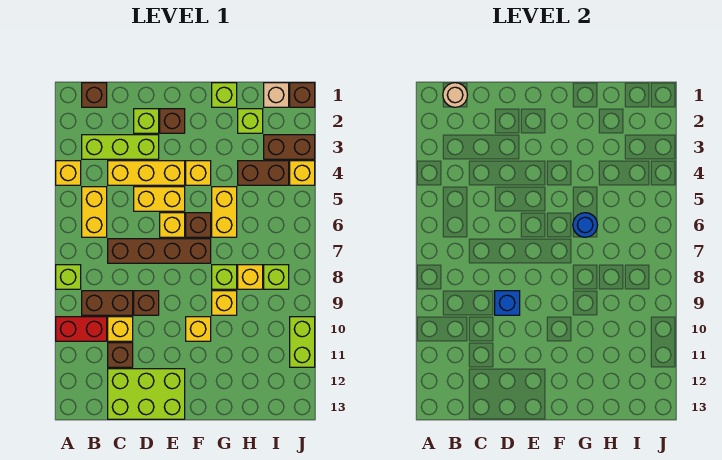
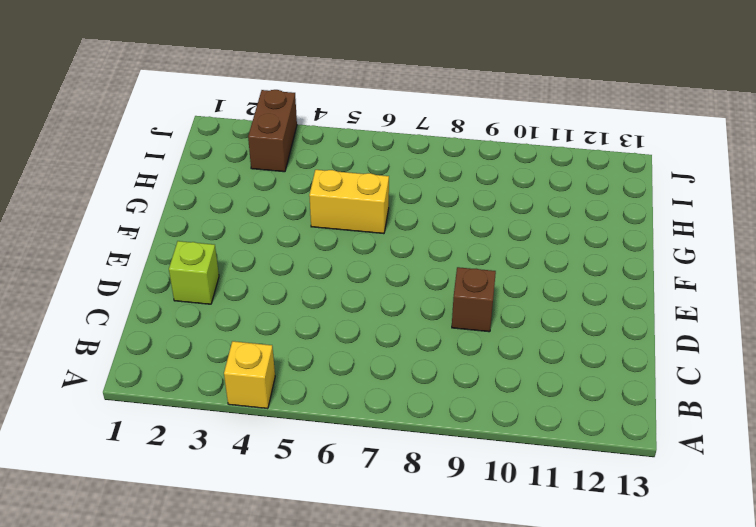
none -> lime brick A8 level 1
none -> red brick A10:B10 level 1
none -> brown brick B1 level 1
none -> lime brick B3:D3 level 1

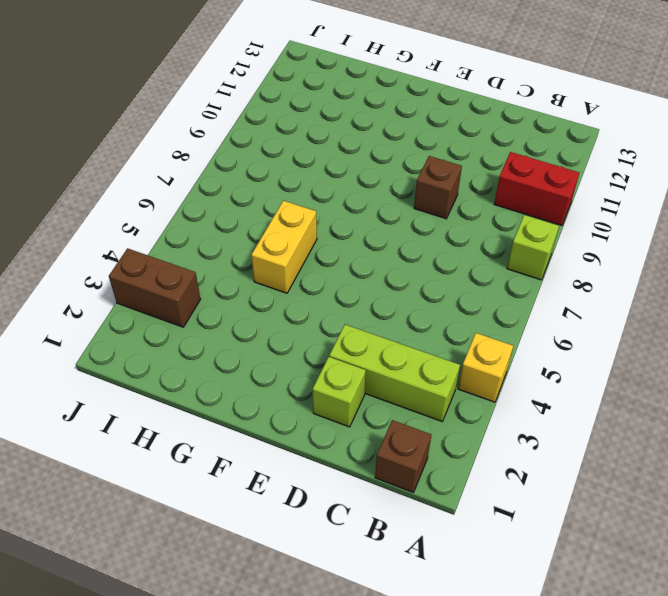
none -> yellow brick B5:B6 level 1
none -> brown brick B9:C9 level 1
none -> yellow brick C4:E4 level 1
none -> brown brick C7:F7 level 1

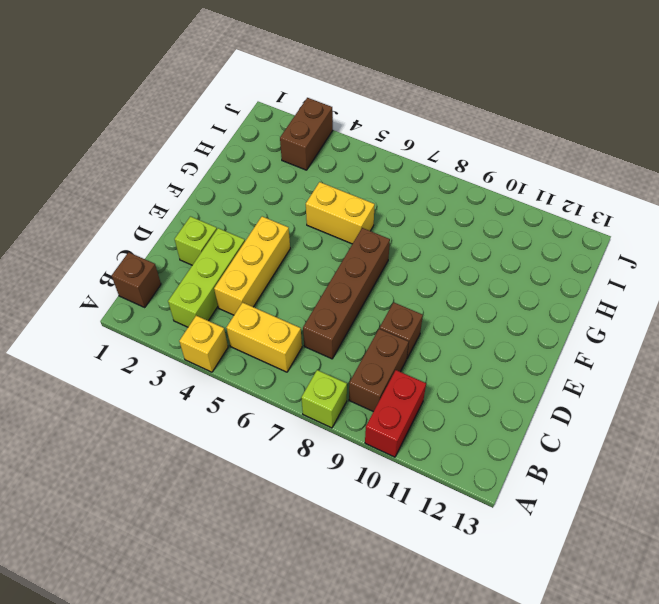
none -> yellow brick C10 level 1
none -> brown brick C11 level 1
none -> lime brick C12:E13 level 1
none -> yellow brick D5:E5 level 1

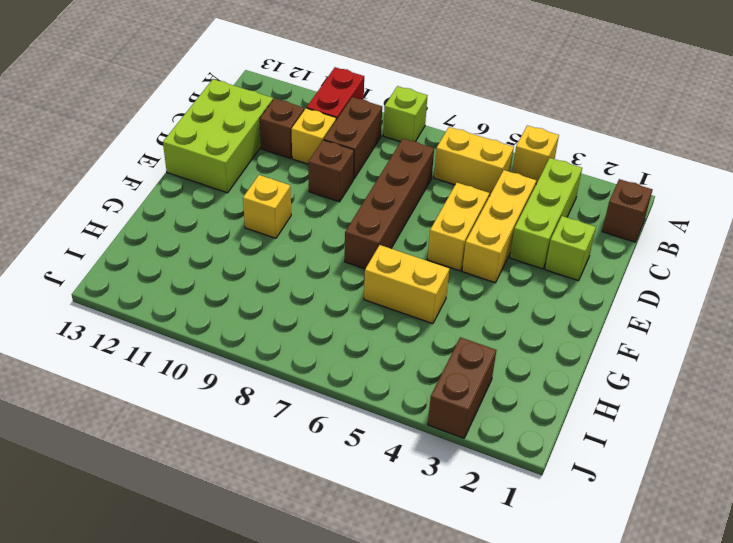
none -> brown brick E2 level 1
none -> yellow brick E6 level 1
none -> yellow brick F4 level 1
none -> brown brick F6 level 1

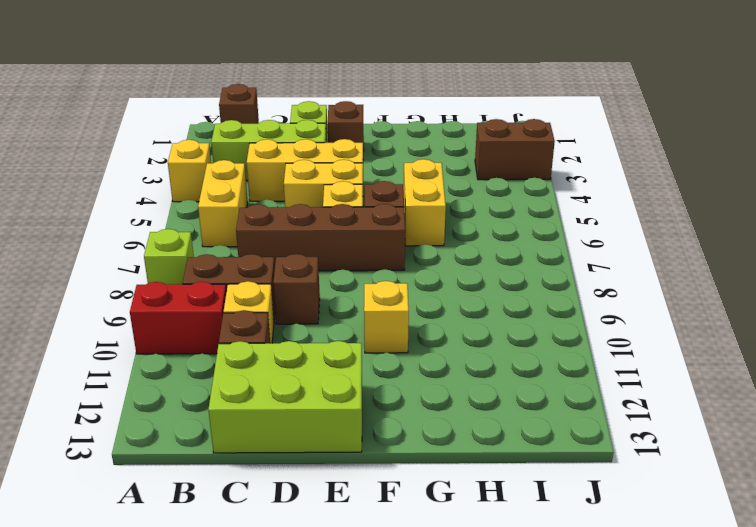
none -> yellow brick F4 level 1
none -> lime brick G1 level 1
none -> lime brick G8 level 1
none -> yellow brick G9 level 1

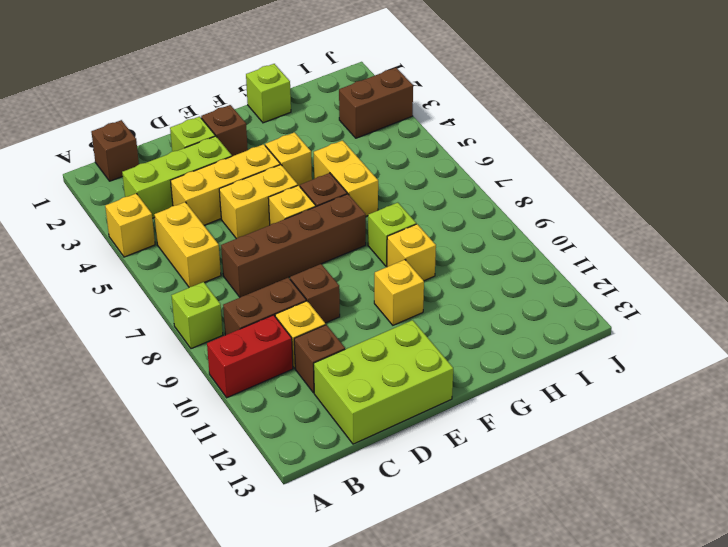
none -> lime brick H2 level 1
none -> brown brick H4:I4 level 1
none -> yellow brick H8 level 1
none -> tan brick I1 level 1

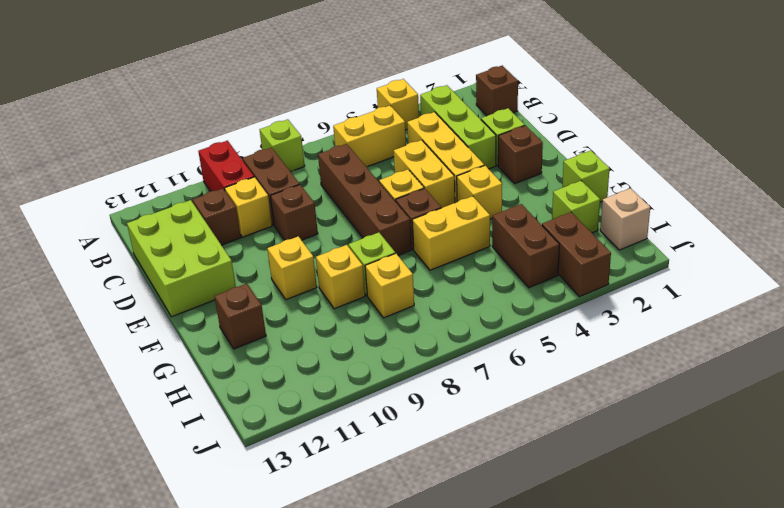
brown brick G12 level 1 -> brown brick J1 level 1
none -> lime brick I8 level 1
none -> yellow brick J4 level 1
none -> lime brick J10:J11 level 1
none -> tan round brick B1 level 2

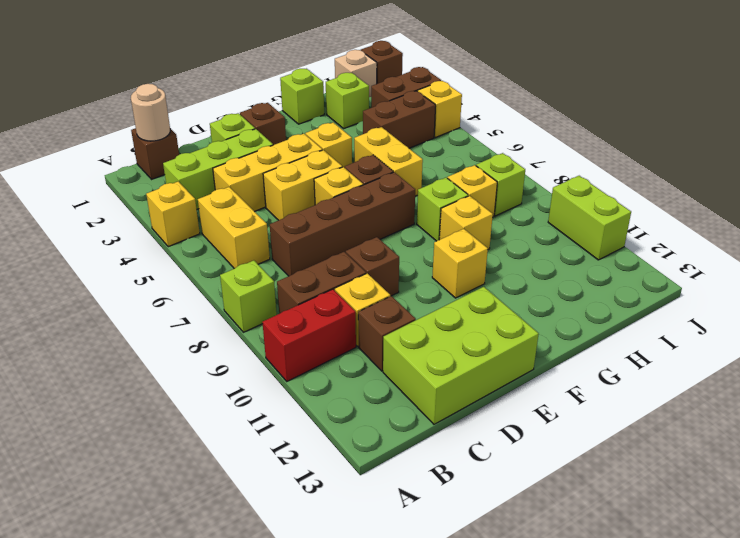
none -> blue brick D9 level 2
none -> blue round brick G6 level 2

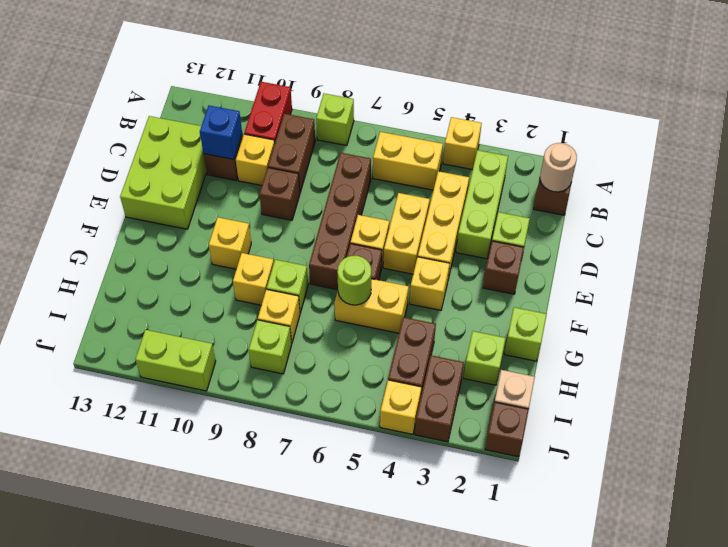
blue brick C11 level 2 -> blue brick D9 level 2
lime round brick G6 level 2 -> blue round brick G6 level 2

